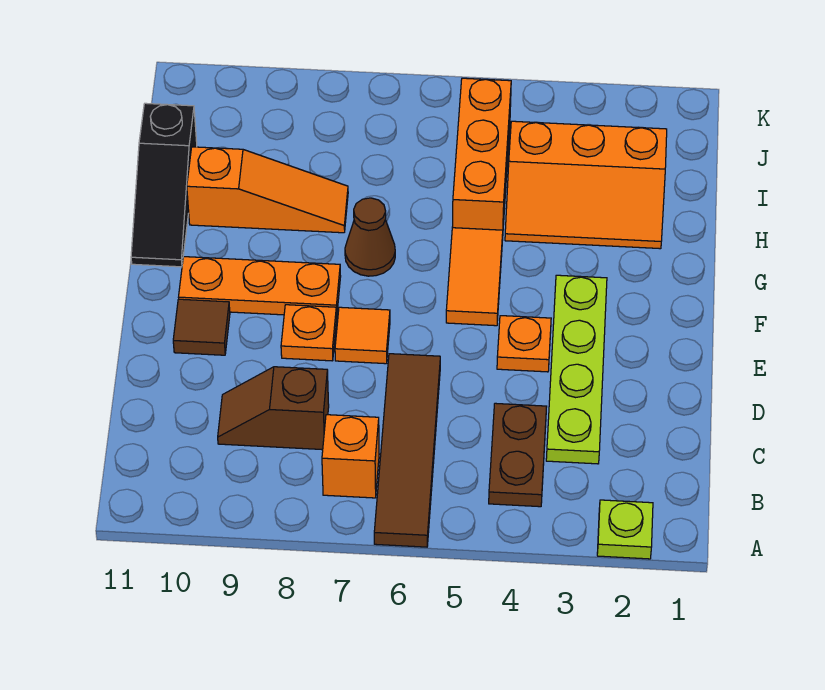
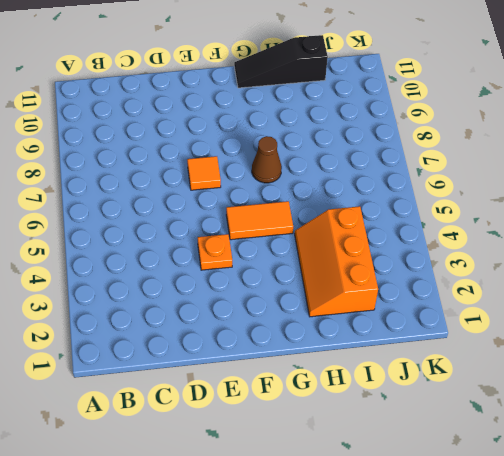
none -> lime plate A2 level 1
none -> brown tile A6:D6 level 1
none -> brown plate B4:C4 level 1

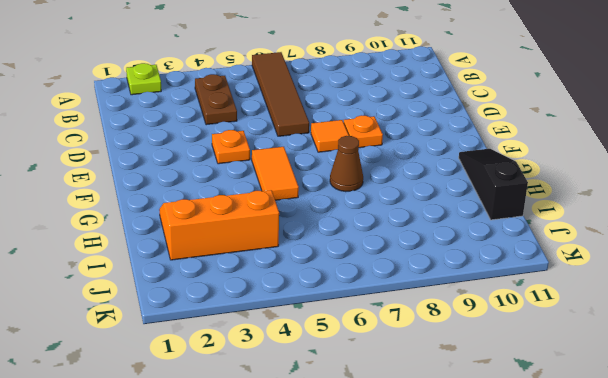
none -> orange brick B7 level 1
none -> lime plate C3:F3 level 1
none -> brown slope C8:C9 level 1 top 8

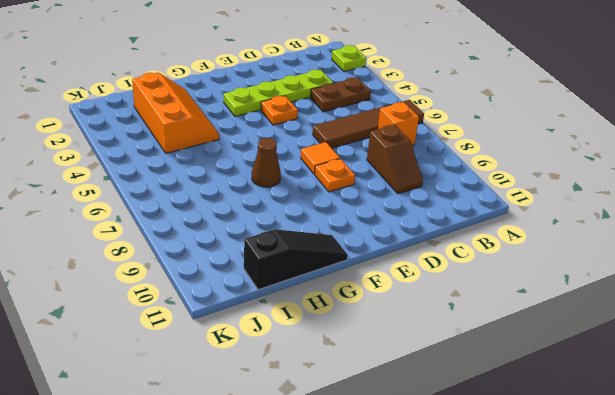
none -> brown tile E10 level 1
none -> orange tile F5:G5 level 1
none -> orange plate F8:F10 level 1

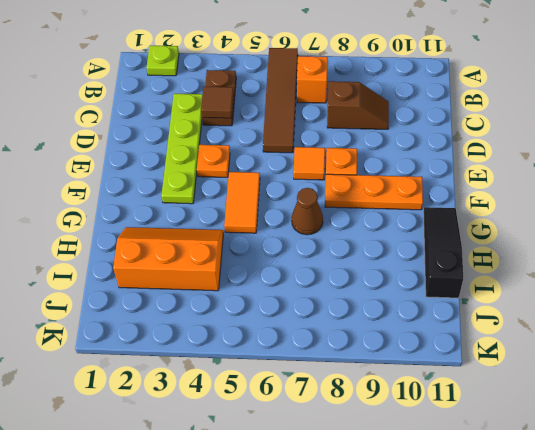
brown tile C4 level 2 -> brown tile E10 level 1
none -> orange brick H5:J5 level 1
none -> orange slope H8:H10 level 1 top 10

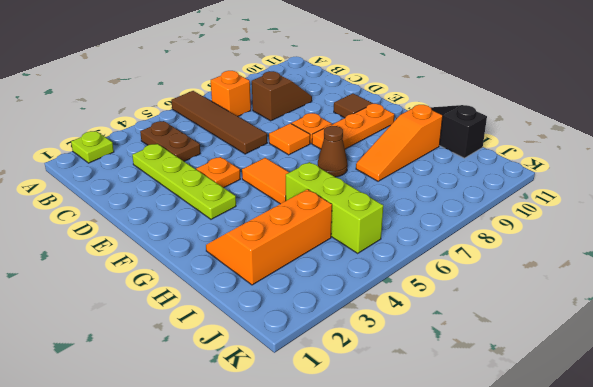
lime brick H5:J5 level 1 -> orange brick H5:J5 level 1

